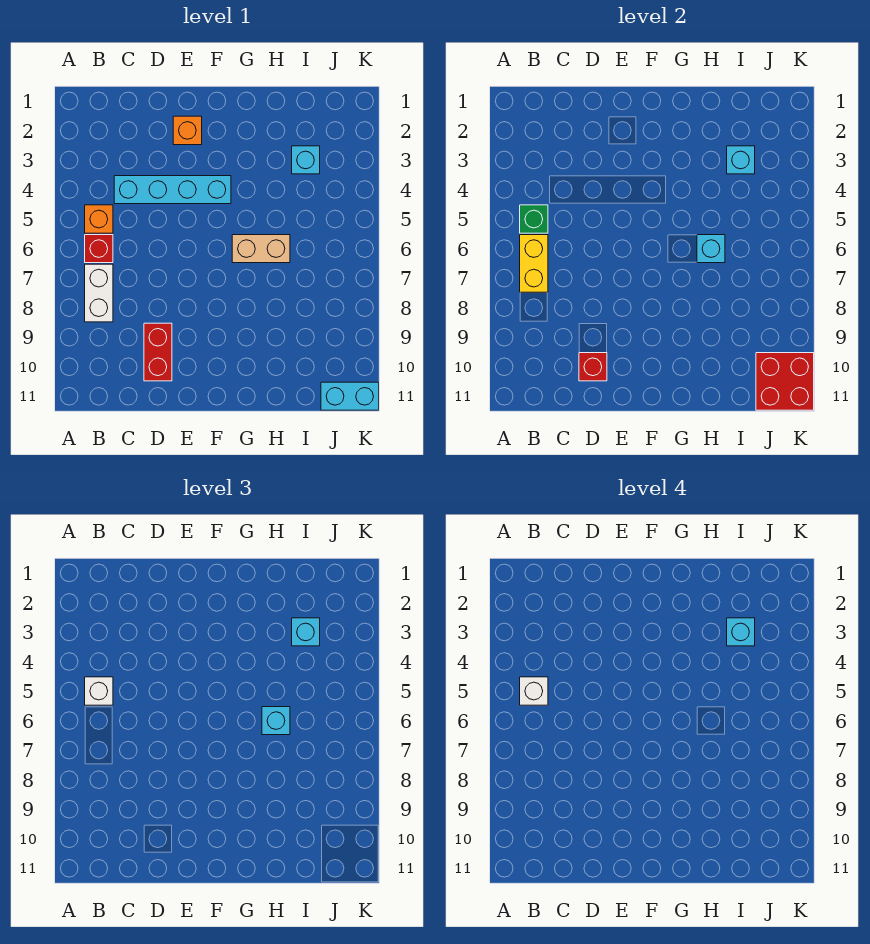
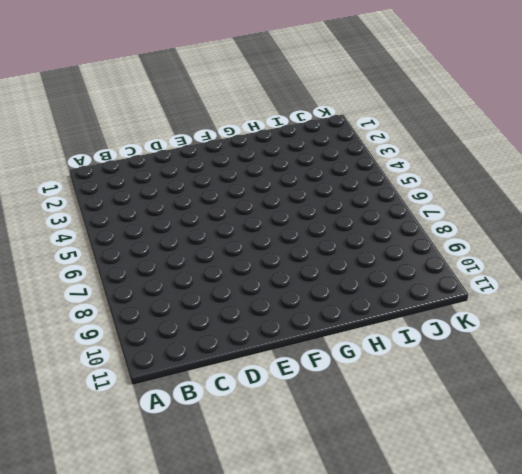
none -> orange brick B5 level 1
none -> red brick B6 level 1
none -> white brick B7:B8 level 1

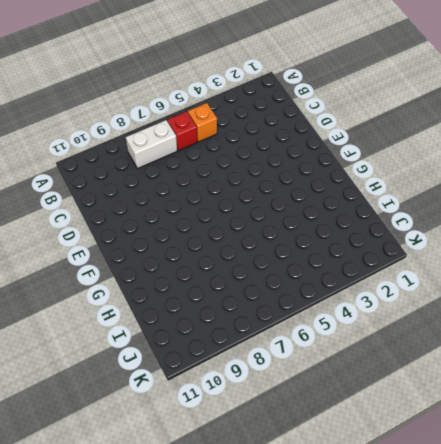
none -> cyan brick C4:F4 level 1
none -> red brick D9:D10 level 1
none -> orange brick E2 level 1

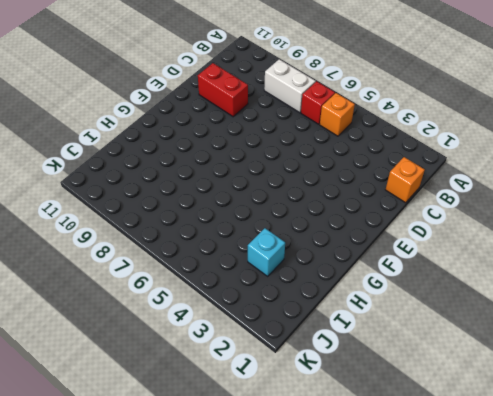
orange brick C1 level 1 -> orange brick E2 level 1
none -> cyan brick C4:F4 level 1
none -> tan brick G6:H6 level 1
none -> cyan brick J11:K11 level 1

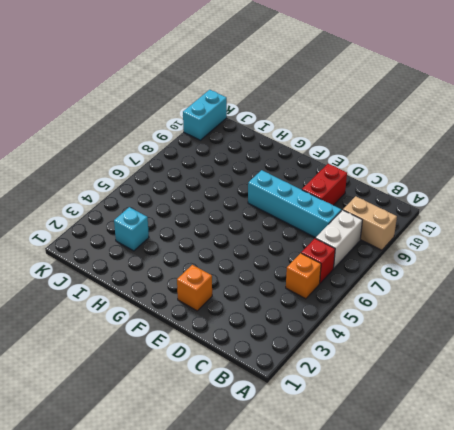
tan brick A9:B9 level 1 -> tan brick G6:H6 level 1
cyan brick C8:F8 level 1 -> cyan brick C4:F4 level 1
cyan brick K10:K11 level 1 -> cyan brick J11:K11 level 1
none -> green brick B5 level 2
none -> yellow brick B6:B7 level 2
none -> red brick D10 level 2

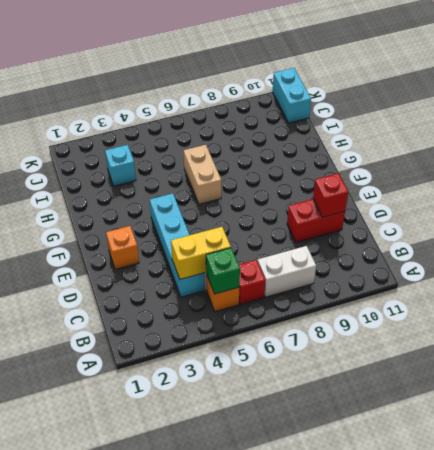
yellow brick C4:C5 level 2 -> yellow brick B6:B7 level 2
none -> cyan brick H6 level 2
none -> cyan brick I3 level 2
none -> red brick J10:K11 level 2

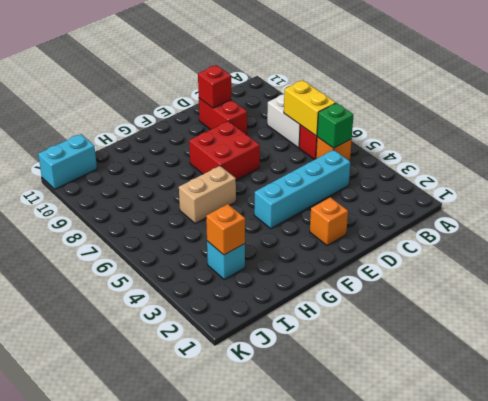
red brick E7:F8 level 1 -> red brick J10:K11 level 2
orange brick I3 level 2 -> cyan brick I3 level 2
none -> cyan brick H6 level 2
none -> white brick B5 level 3
none -> cyan brick H6 level 3

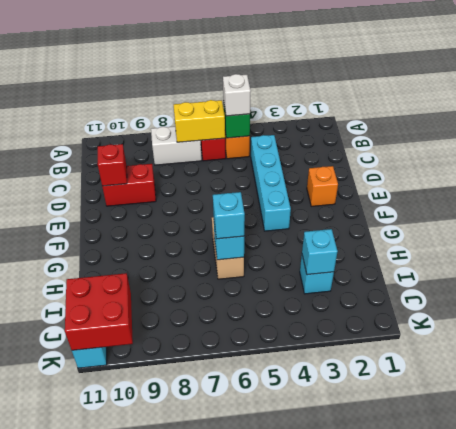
none -> cyan brick I3 level 3
none -> white brick B5 level 4
none -> cyan brick I3 level 4

